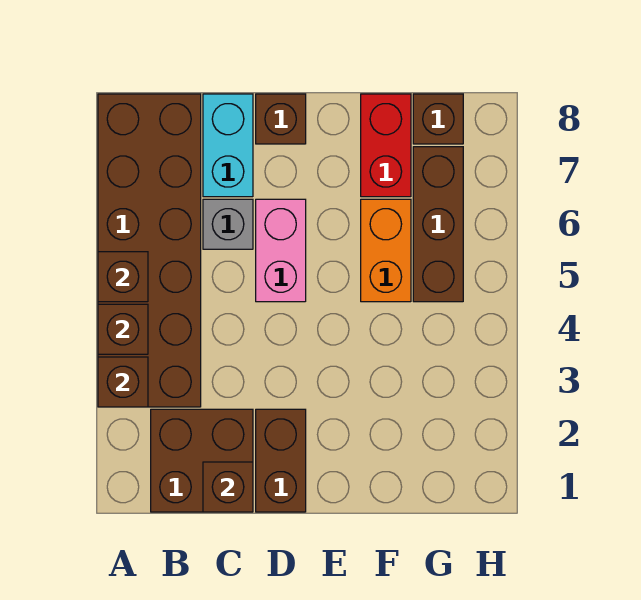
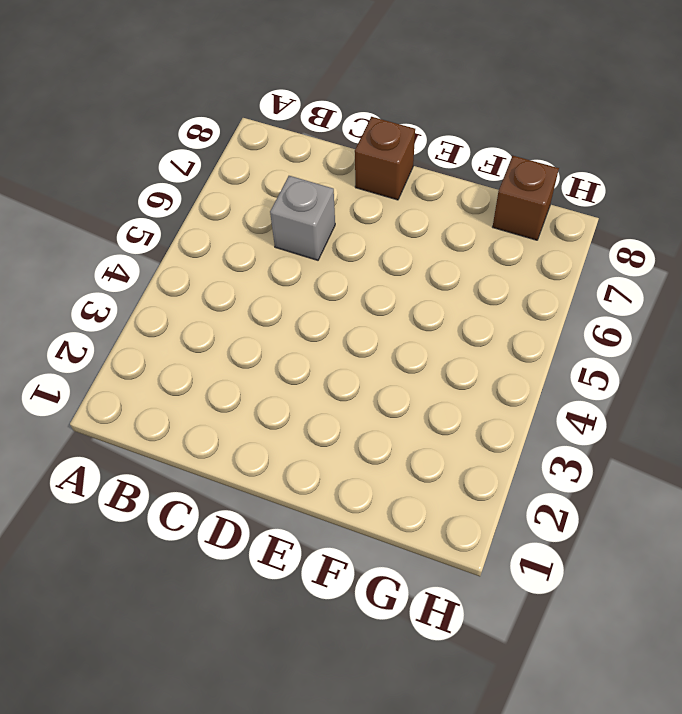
none -> brown brick A3:B8 level 1
none -> brown brick B1:C2 level 1
none -> cyan brick C7:C8 level 1

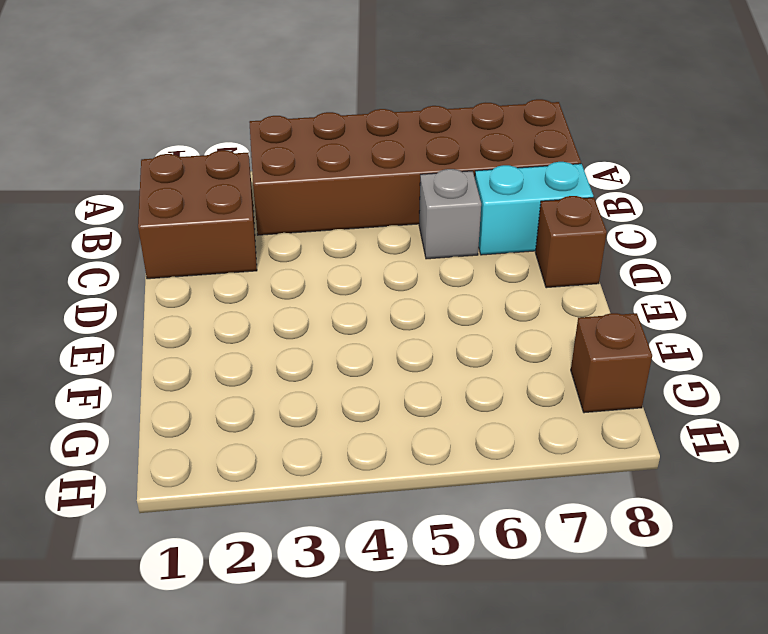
none -> brown brick D1:D2 level 1
none -> pink brick D5:D6 level 1
none -> orange brick F5:F6 level 1

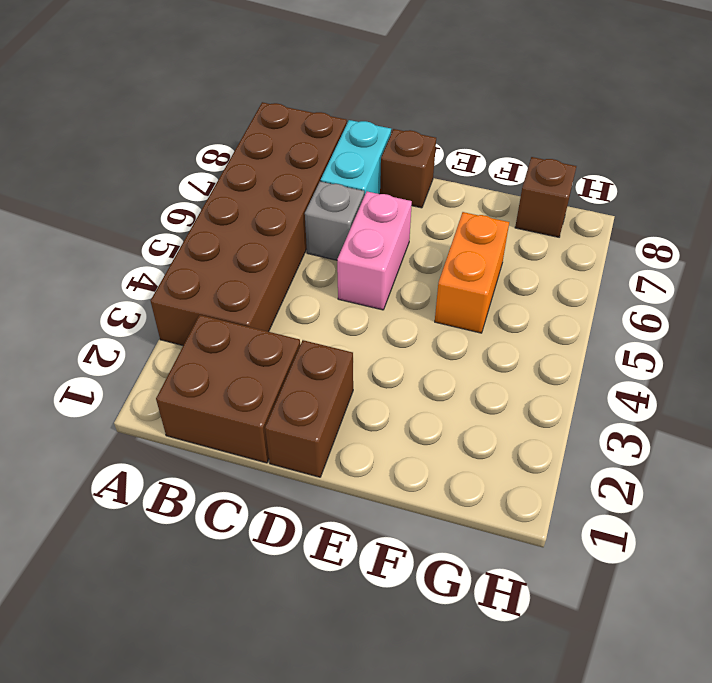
none -> red brick F7:F8 level 1
none -> brown brick G5:G7 level 1
none -> brown brick A3 level 2

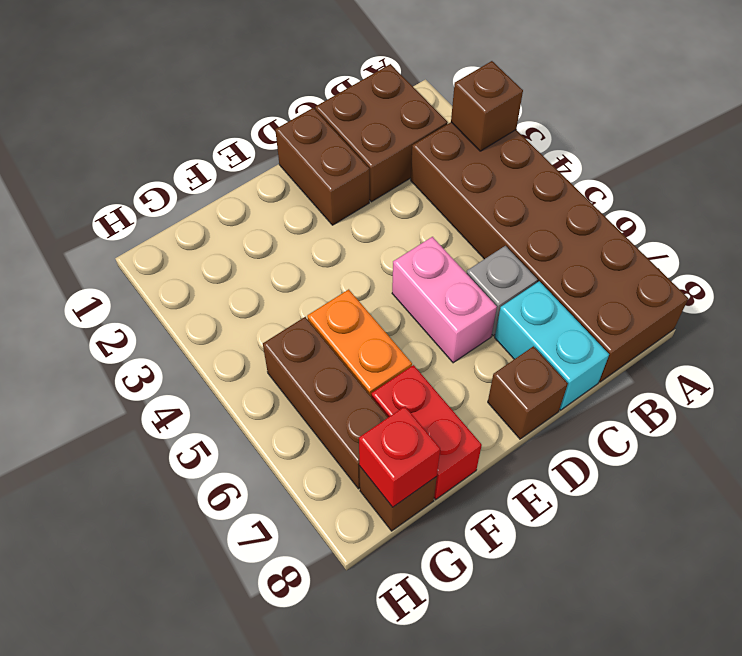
red brick G8 level 2 -> none
none -> brown brick A4 level 2
none -> brown brick A5 level 2
none -> brown brick C1 level 2

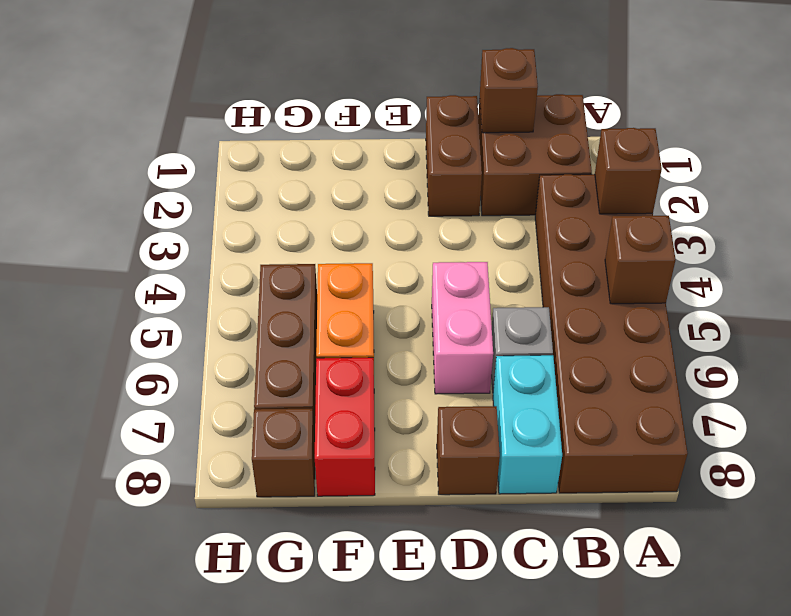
none -> brown brick A4 level 2

